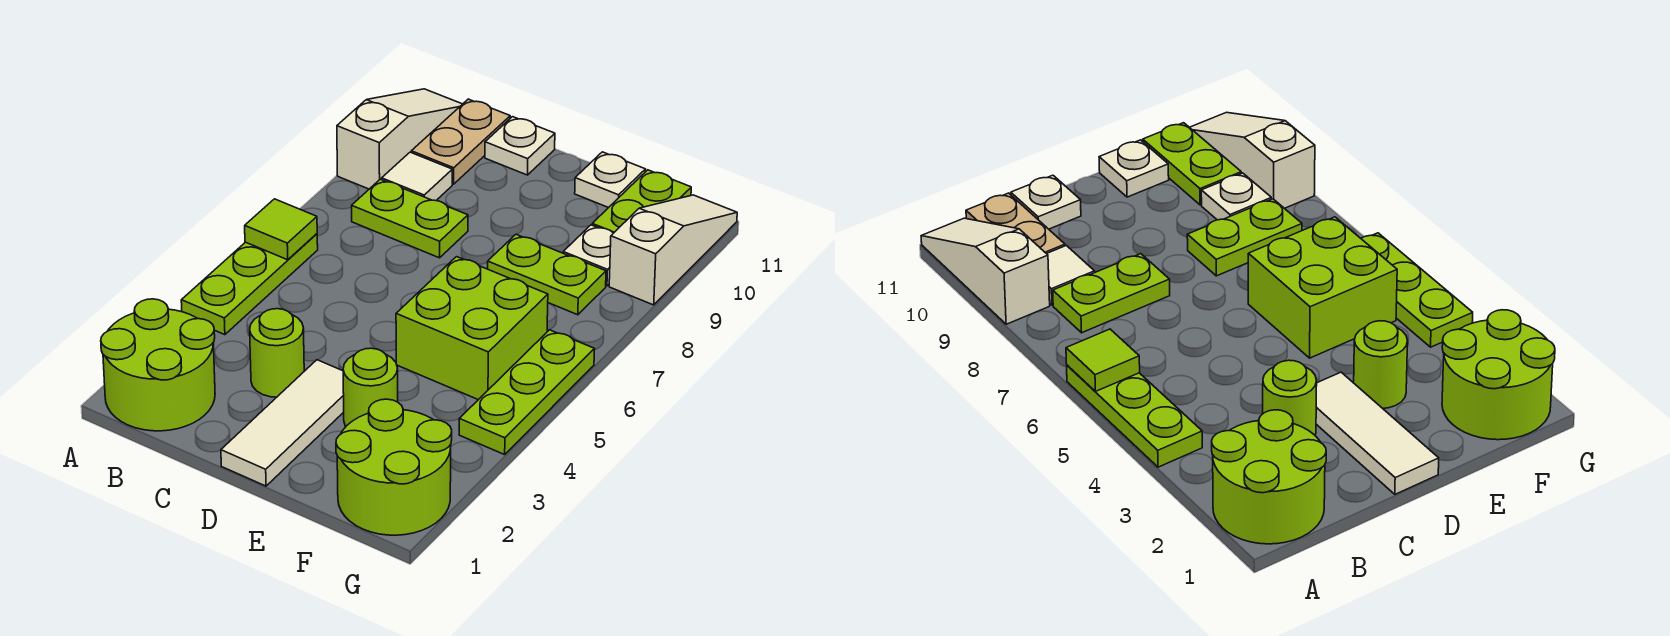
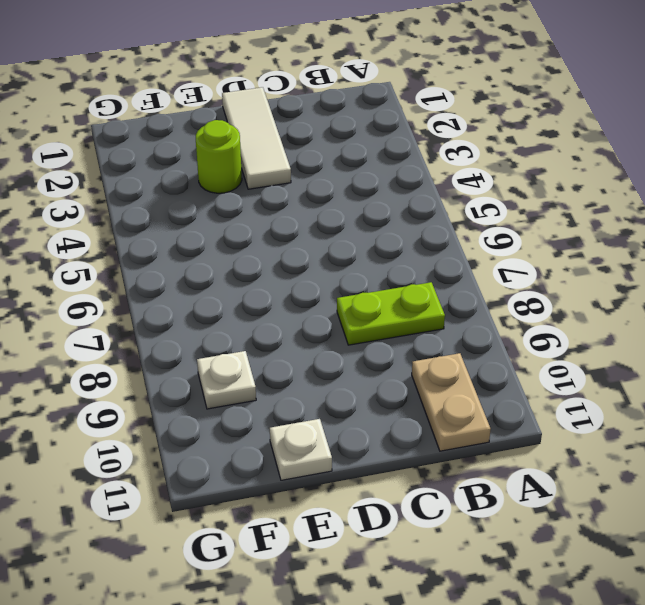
none -> lime round brick A1:B2 level 1
none -> lime plate A4:A6 level 1
none -> white slope A9:A11 level 1 top 9

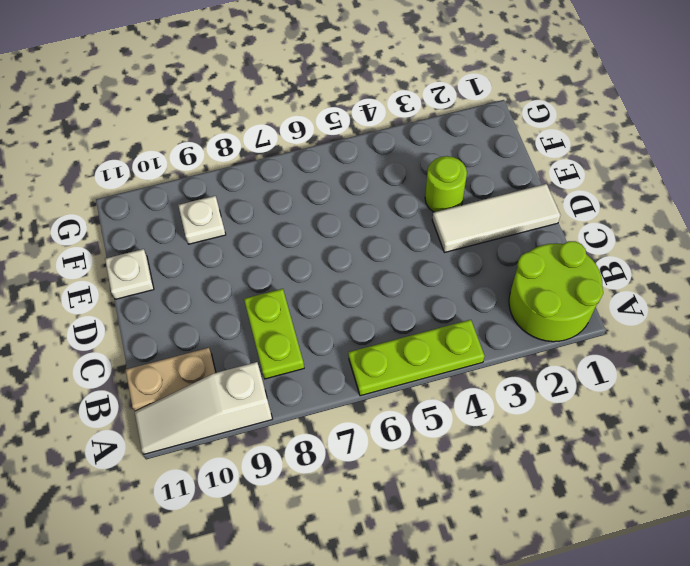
none -> white tile B9 level 1
none -> lime round brick C3 level 1
none -> white plate C11 level 1

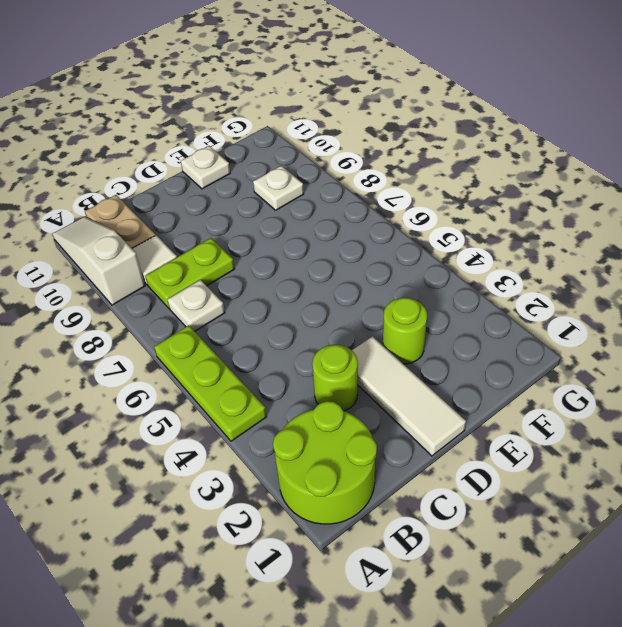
white plate B7 level 1 -> white plate C11 level 1
none -> lime brick E5:F6 level 1
none -> lime plate E8:F8 level 1
none -> lime round brick F1:G2 level 1

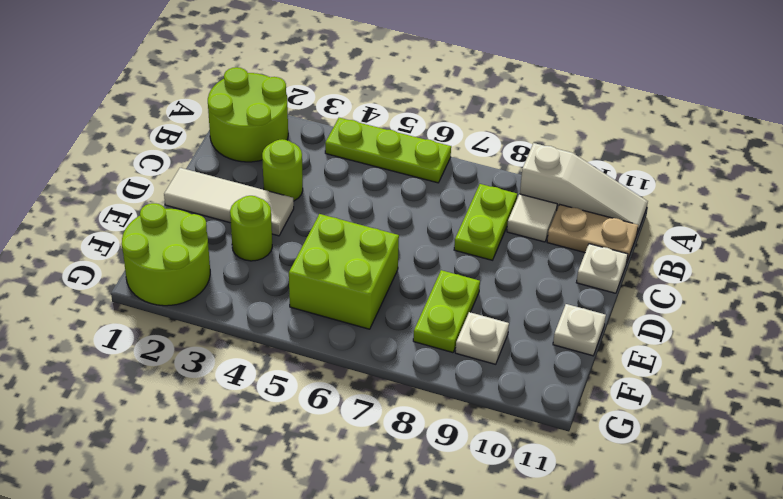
none -> lime plate F10:F11 level 1
none -> lime plate G4:G6 level 1
none -> white slope G9:G11 level 1 top 9

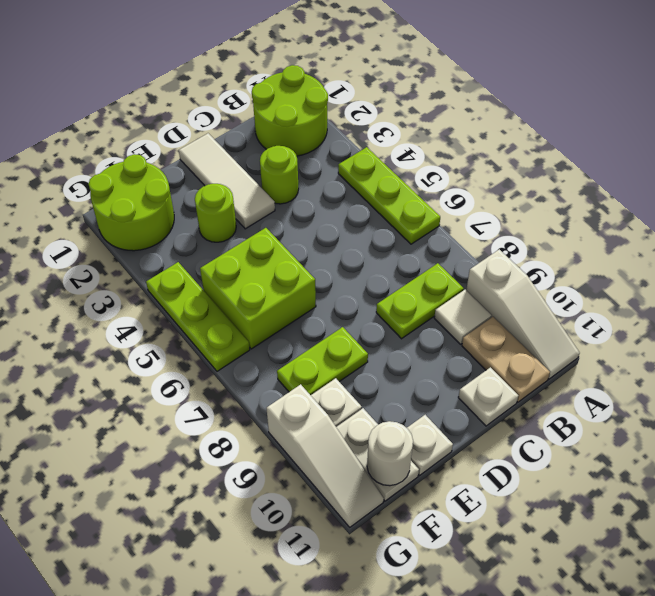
white plate F10:F11 level 1 -> lime plate F10:F11 level 1
white round brick F11 level 2 -> none
none -> lime tile A6 level 2

